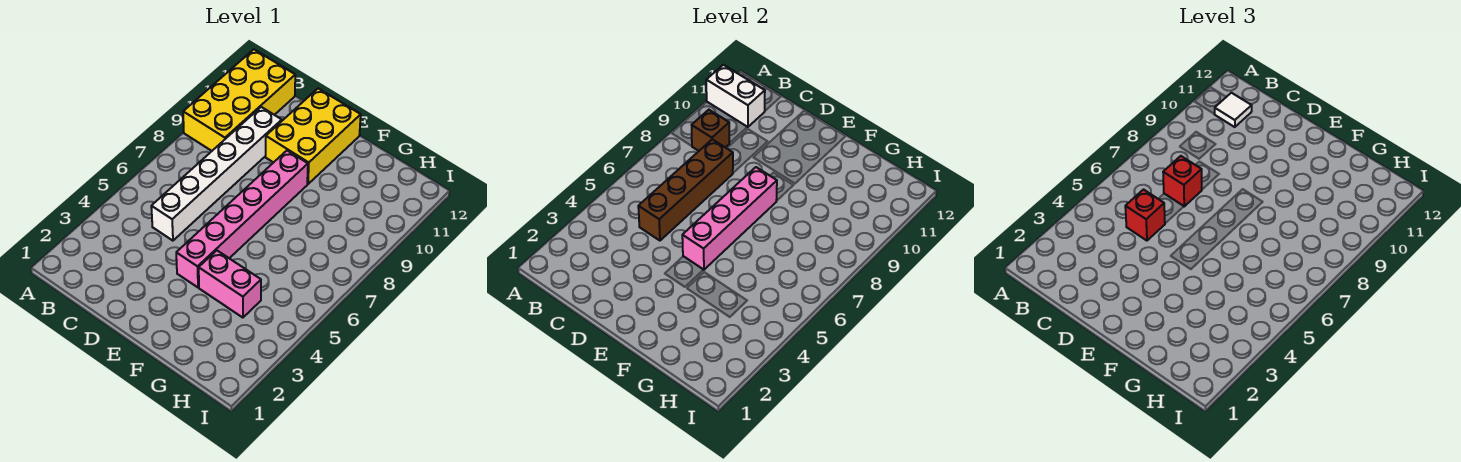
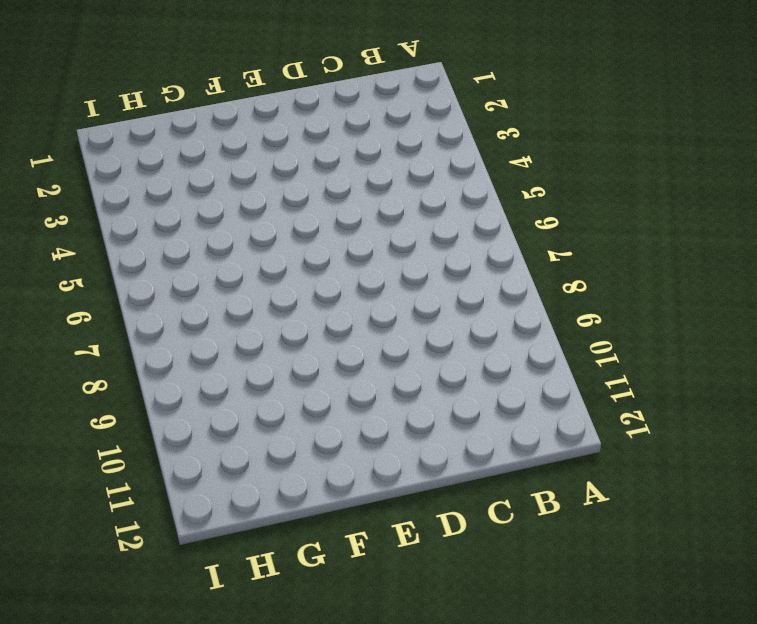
none -> yellow brick A9:B12 level 1
none -> white brick C5:C10 level 1
none -> yellow brick D10:E12 level 1

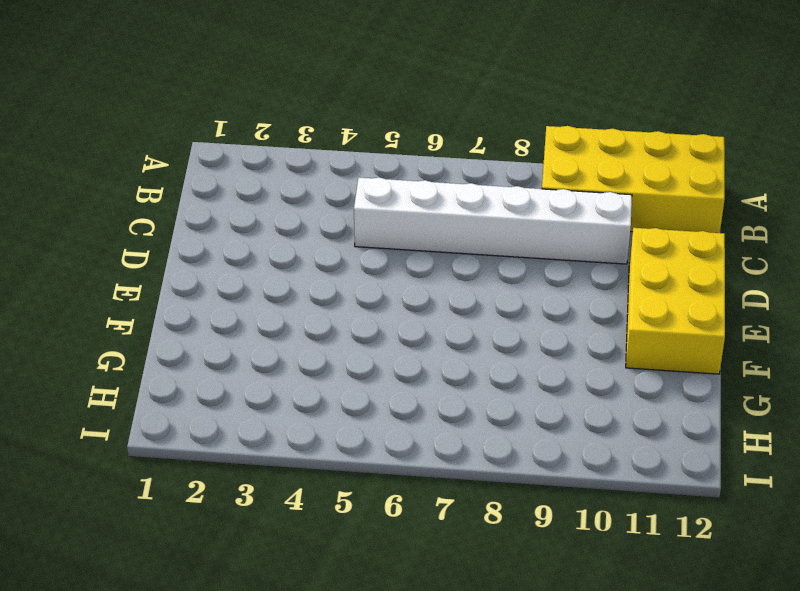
yellow brick D11:F12 level 1 -> yellow brick D10:E12 level 1
none -> pink brick E4:E9 level 1
none -> pink brick F4:G4 level 1
none -> white brick A11:B11 level 2

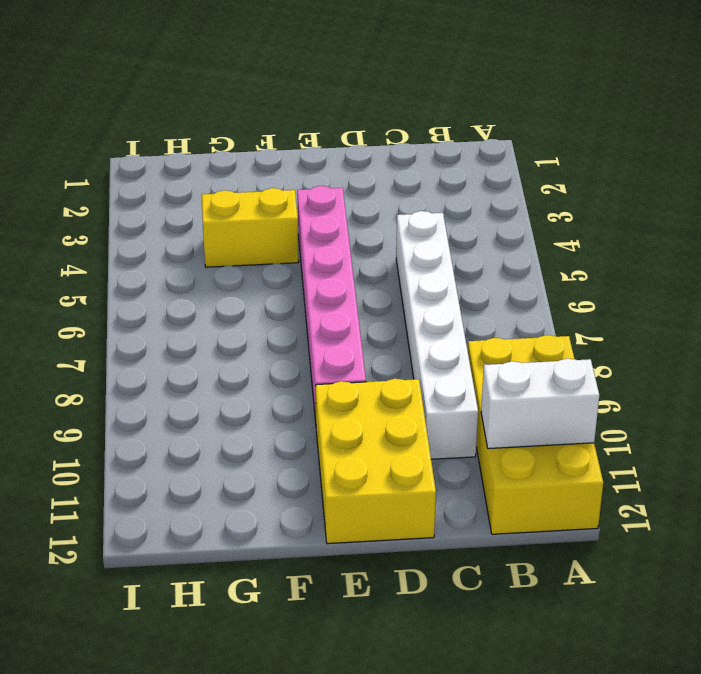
yellow brick F4:G4 level 1 -> pink brick F4:G4 level 1
none -> brown brick B9 level 2
none -> brown brick C5:C8 level 2
none -> pink brick E5:E8 level 2

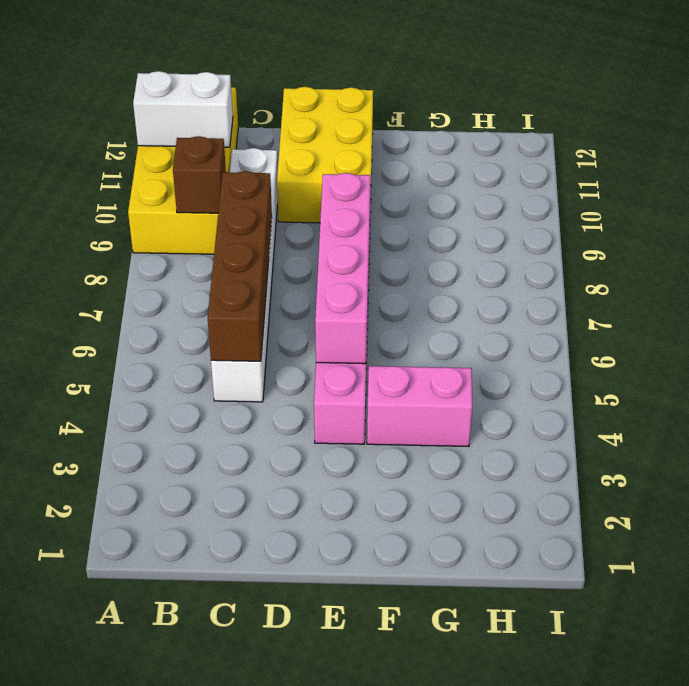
none -> white tile B11 level 3
none -> red brick C5 level 3
none -> red brick C7 level 3

